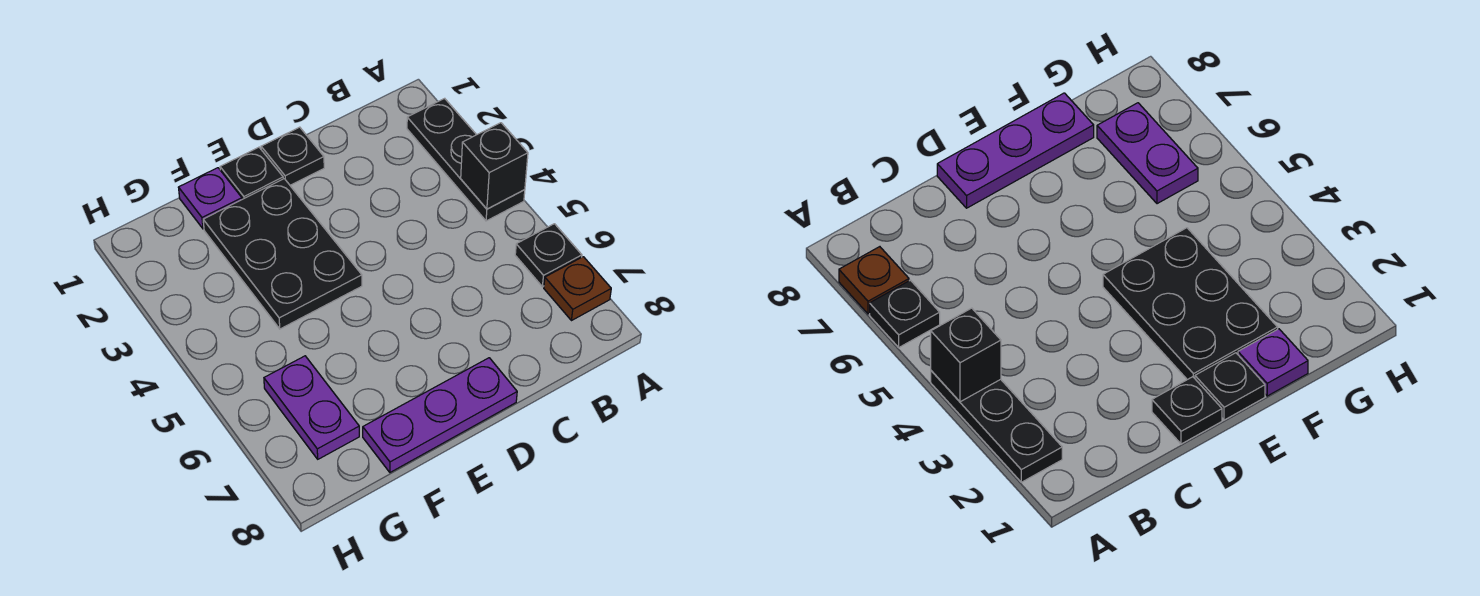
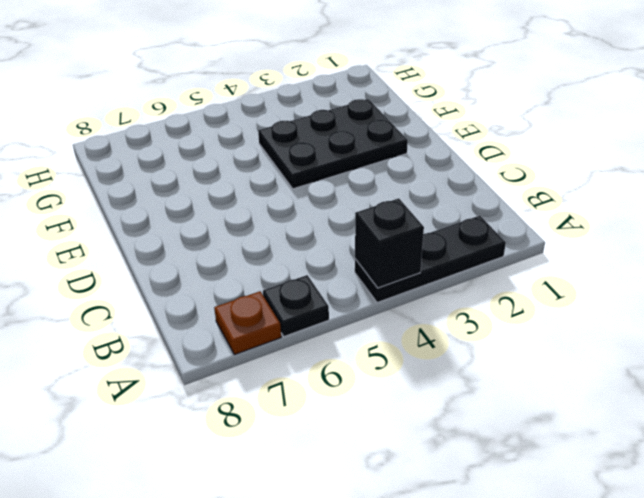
none -> black plate D1 level 1
none -> purple plate D8:F8 level 1

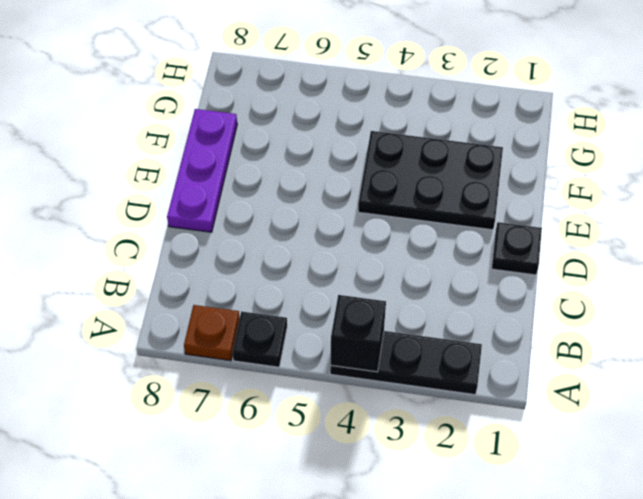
none -> black plate E1 level 1
none -> purple plate F1 level 1

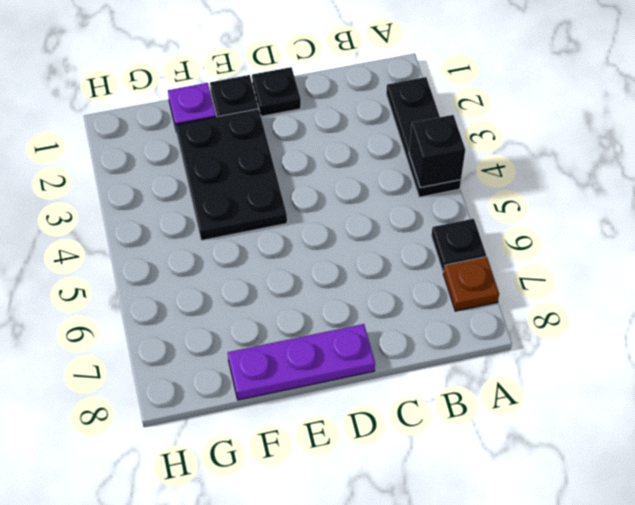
none -> purple plate G6:G7 level 1

